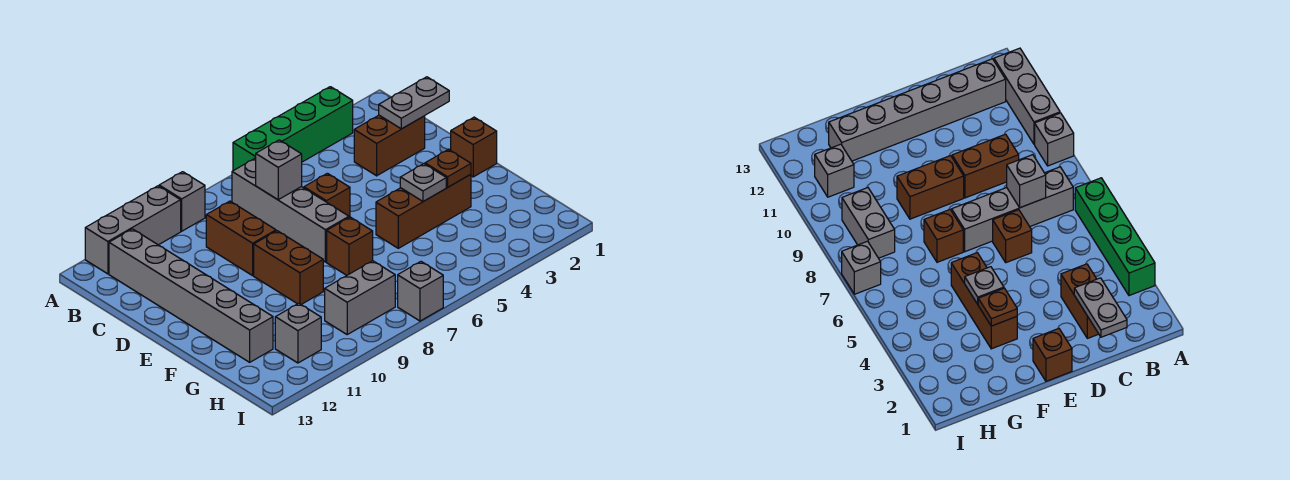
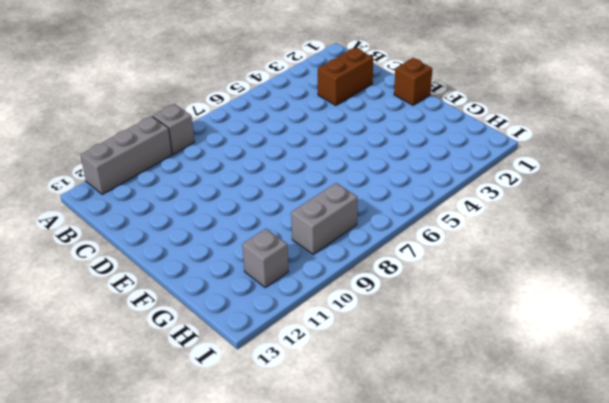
none -> green brick A3:A6 level 1
none -> grey brick B7:E7 level 1
none -> grey brick B12:G12 level 1

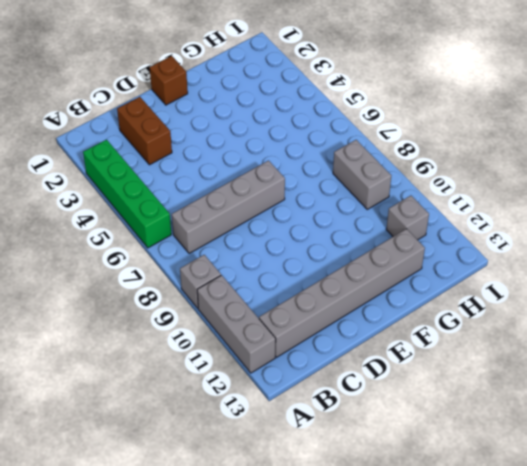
none -> brown brick C9:D9 level 1
none -> brown brick D6 level 1
none -> brown brick E9:F9 level 1

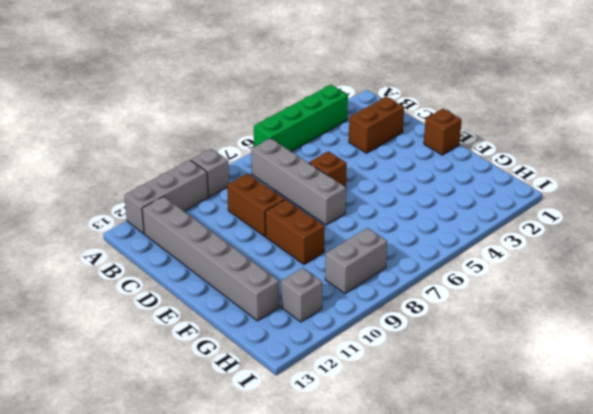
none -> brown brick F3:F5 level 1
none -> brown brick F7 level 1
none -> grey brick I7 level 1

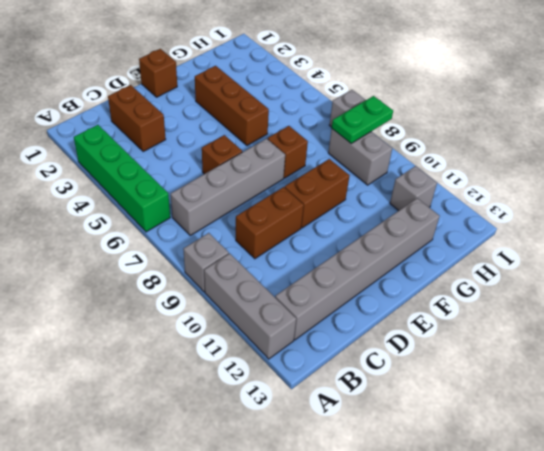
green plate H8:I8 level 2 -> none
none -> grey plate C1:C2 level 2
none -> grey brick C7 level 2
none -> brown plate F3 level 2

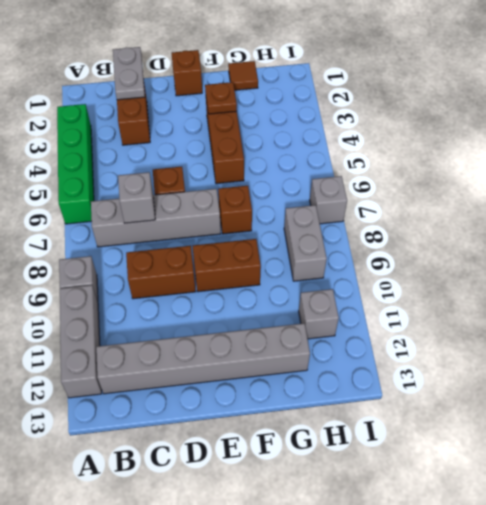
brown tile G1 level 1 -> none
none -> grey plate F4 level 2

